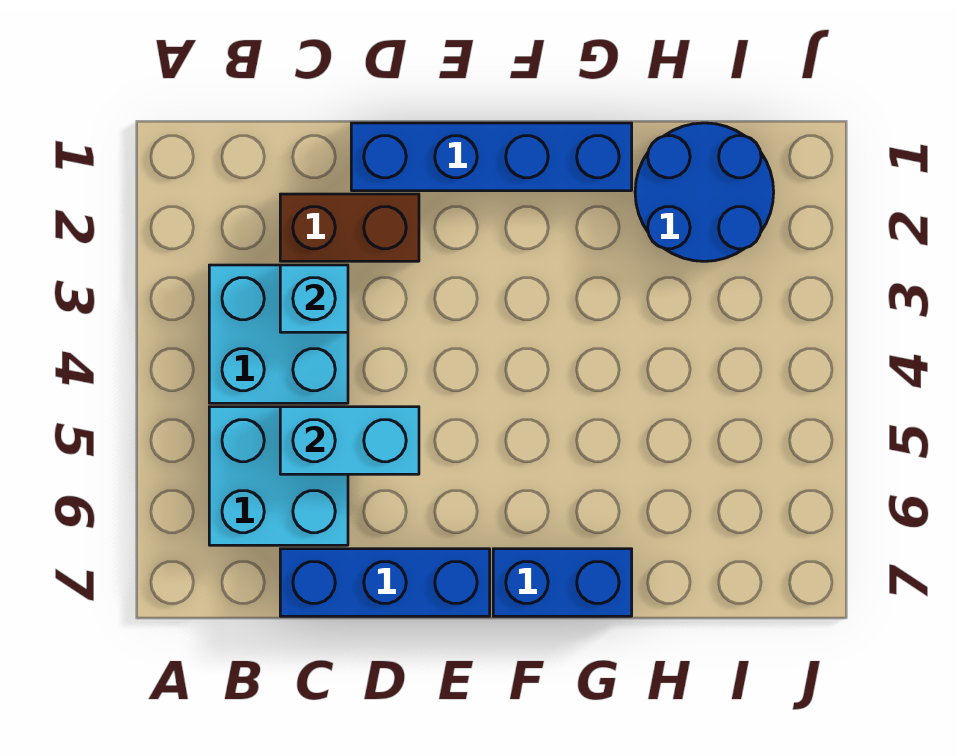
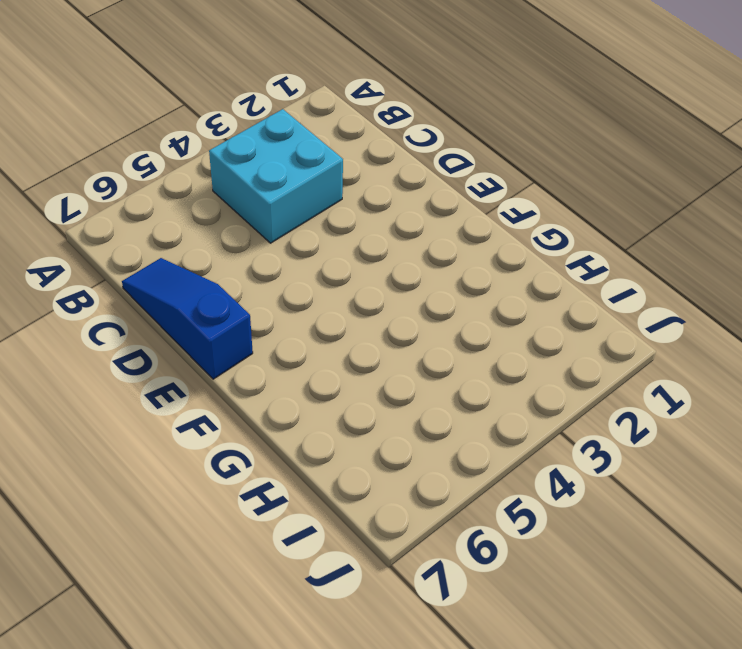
blue slope C7:E7 level 1 top E -> blue brick C7:E7 level 1
none -> cyan brick B5:C6 level 1
none -> brown brick C2:D2 level 1

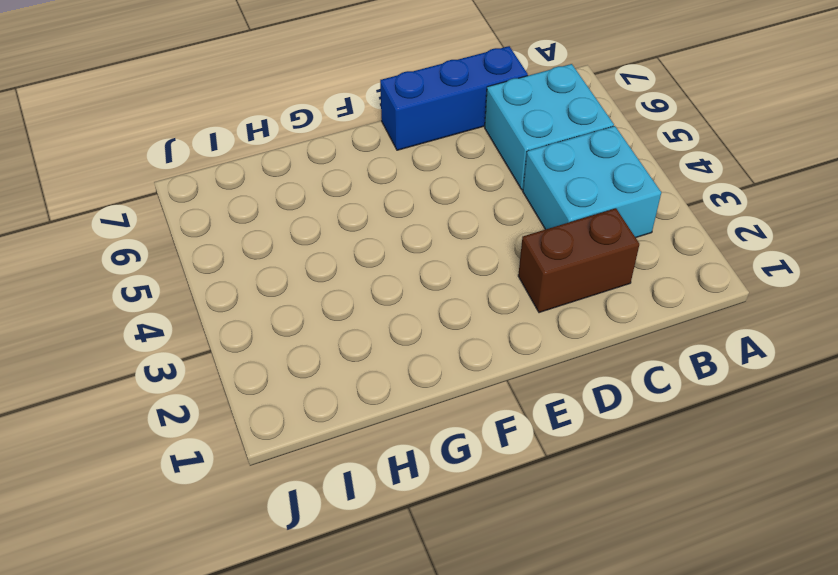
none -> blue brick D1:G1 level 1
none -> blue brick F7:G7 level 1

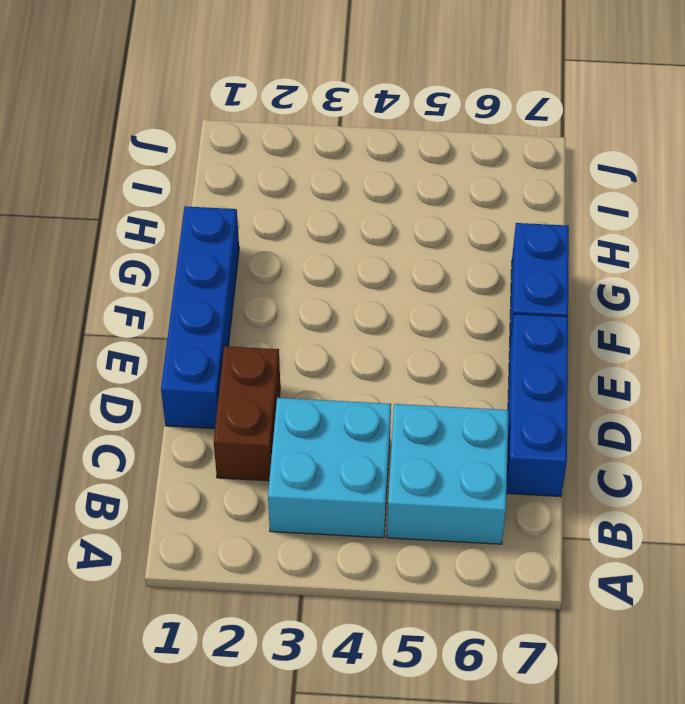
none -> blue round brick H1:I2 level 1
none -> cyan brick C3 level 2

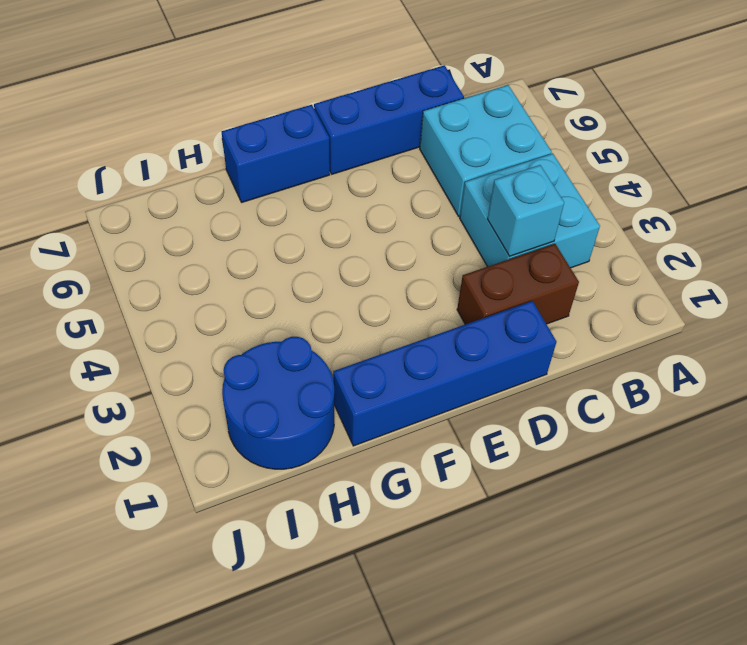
none -> cyan brick C5:D5 level 2

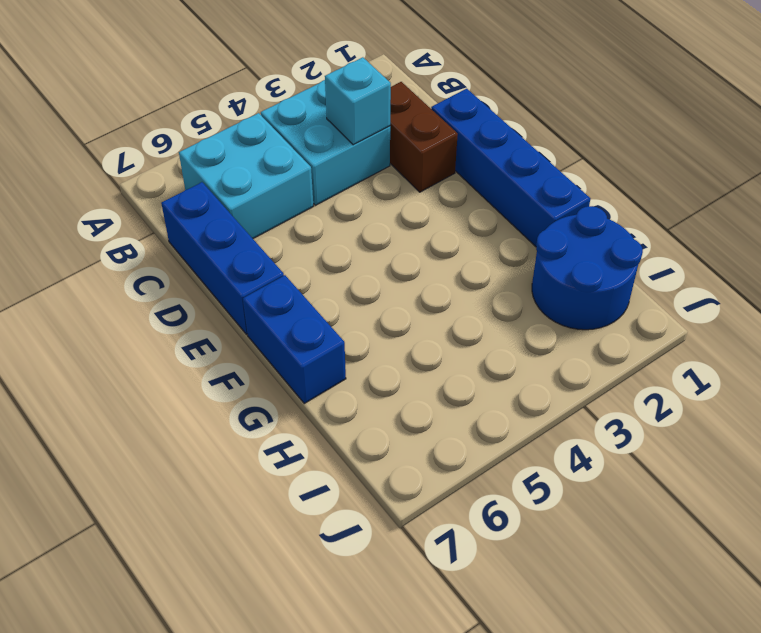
none -> cyan brick C5:D5 level 2

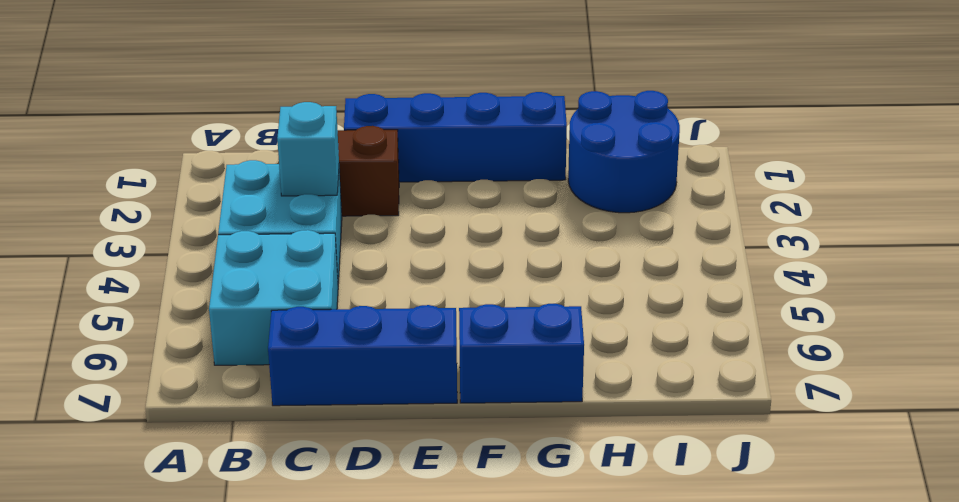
none -> cyan brick C5:D5 level 2

